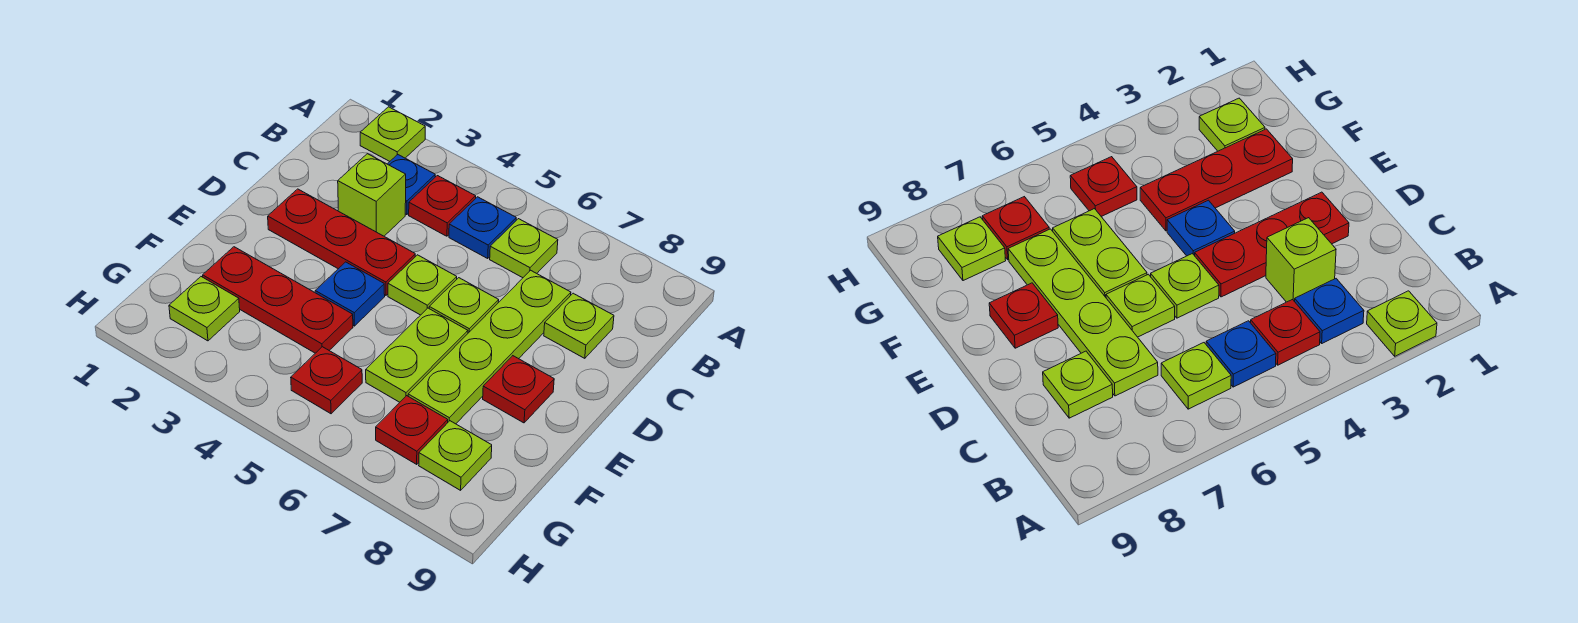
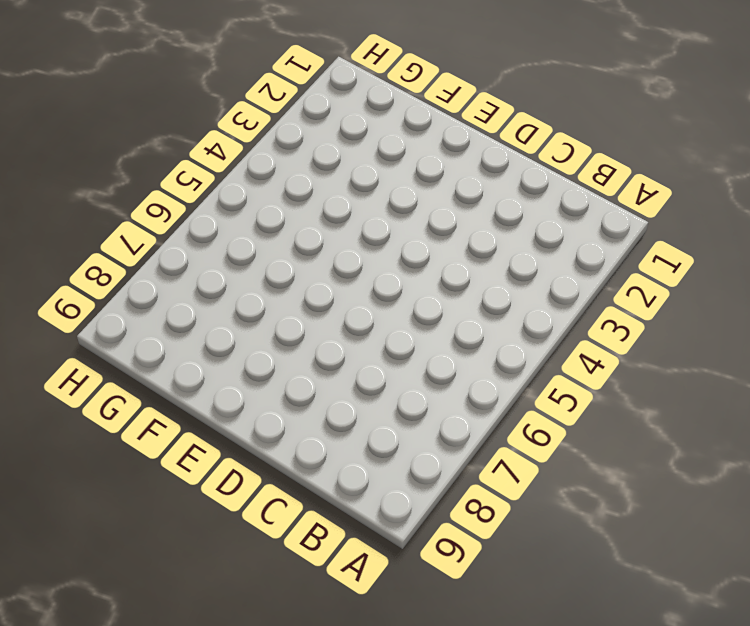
none -> lime plate A2 level 1
none -> blue plate B3 level 1
none -> red plate B4 level 1

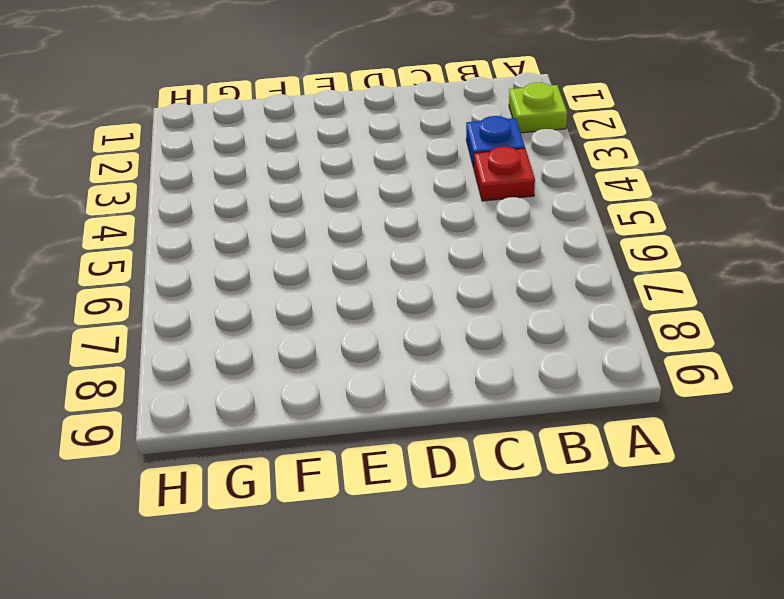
none -> blue plate B5 level 1
none -> lime plate B6 level 1
none -> lime brick C3 level 1

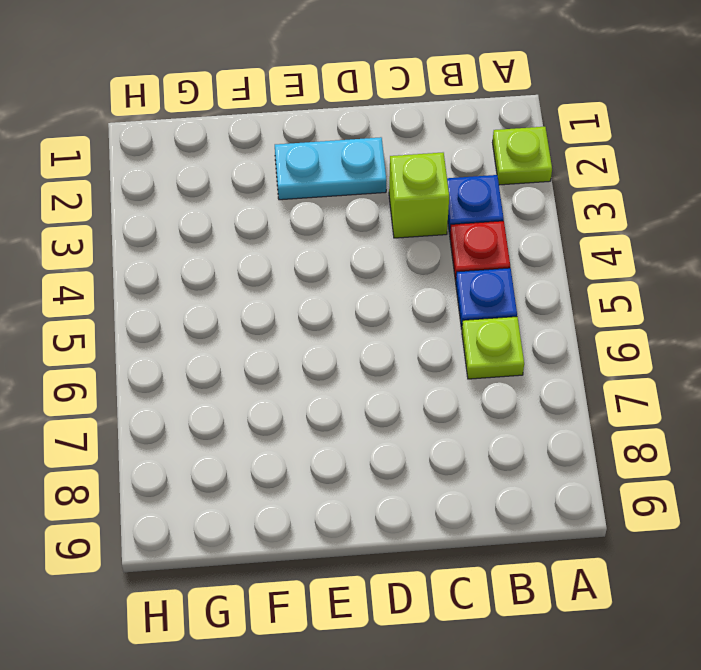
cyan plate D2:E2 level 1 -> red plate D2:D4 level 1
none -> lime plate C7:F7 level 1
none -> lime plate C8 level 1
none -> lime plate D5 level 1

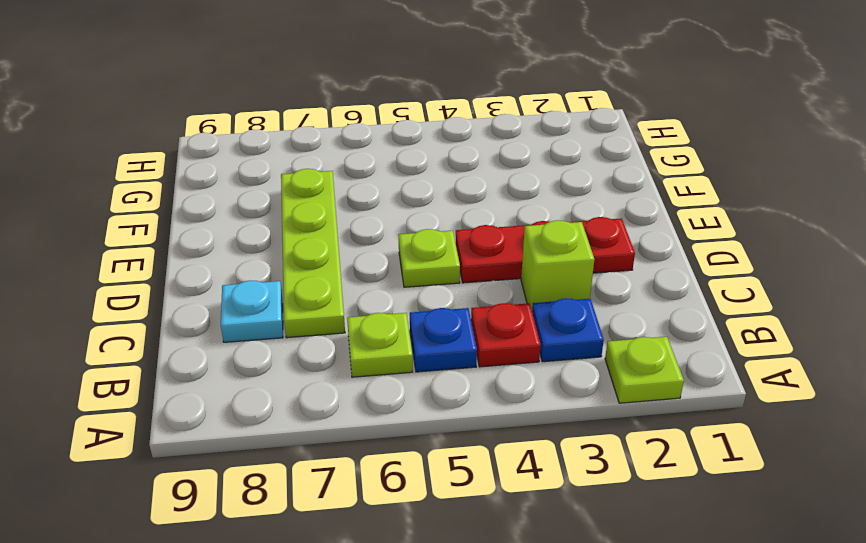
cyan plate C8 level 1 -> lime plate C8 level 1
none -> lime plate D6 level 1
none -> blue plate E4 level 1
none -> lime plate E6:F6 level 1

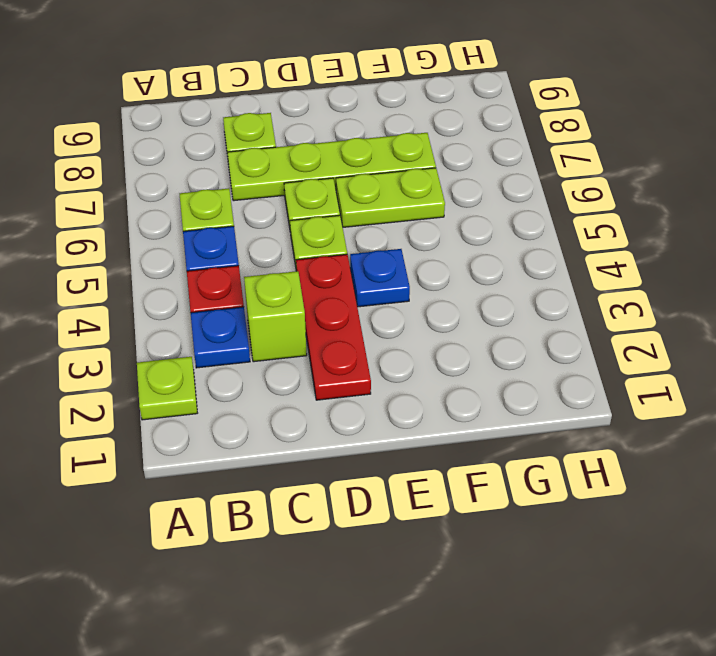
none -> red plate E8 level 1
none -> red plate F2:F4 level 1
none -> lime plate G2 level 1

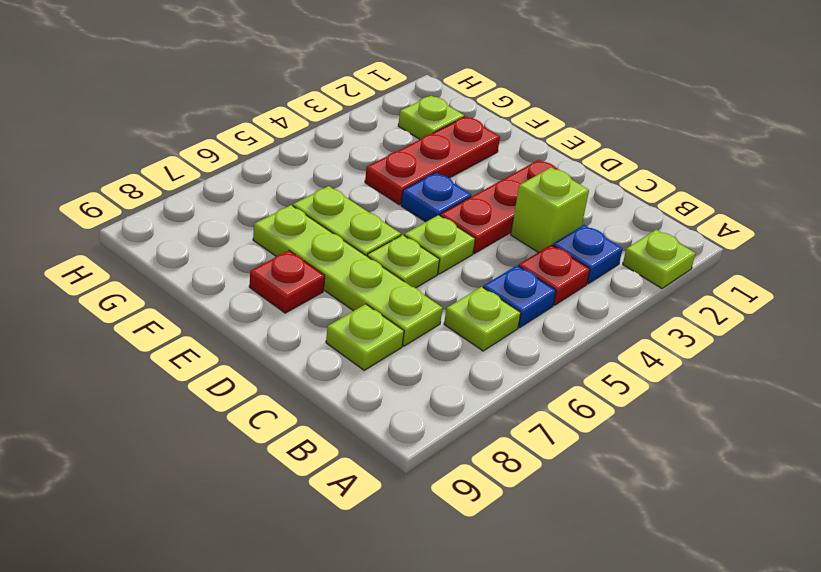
none -> red plate G5 level 1
none -> red plate G7 level 1
none -> lime plate G8 level 1

